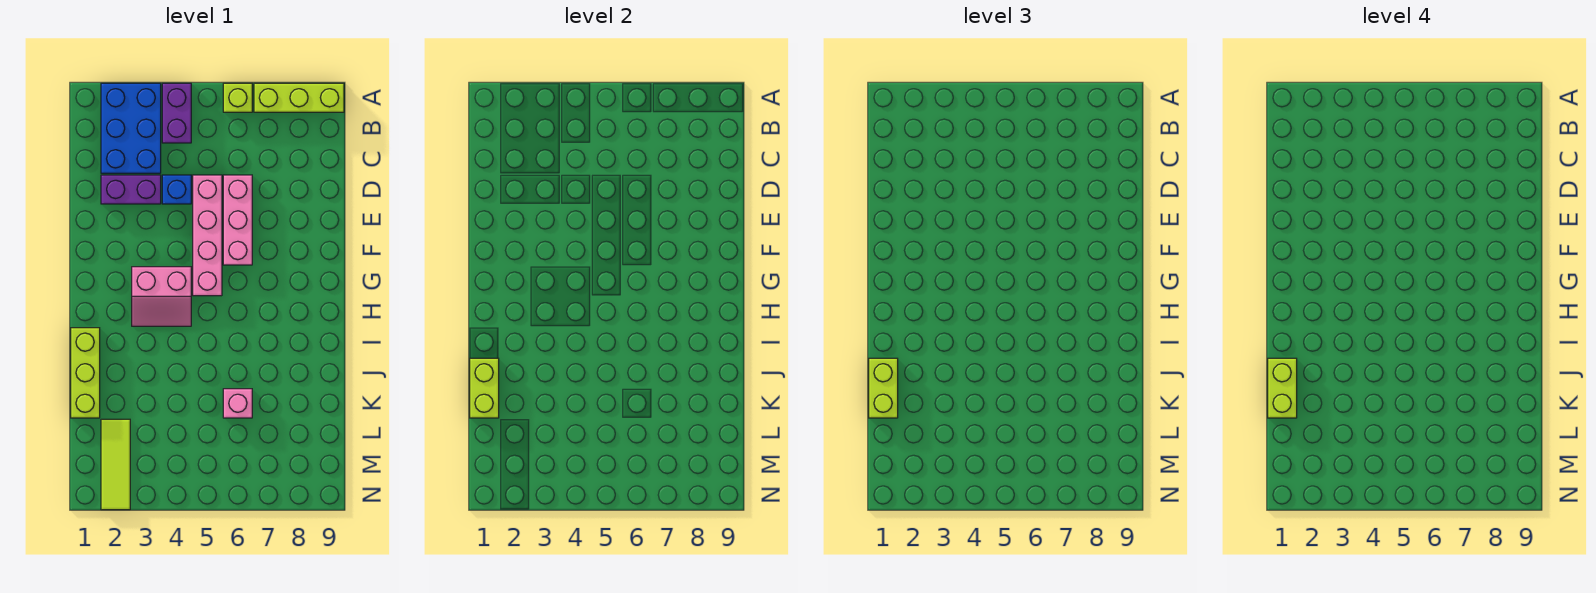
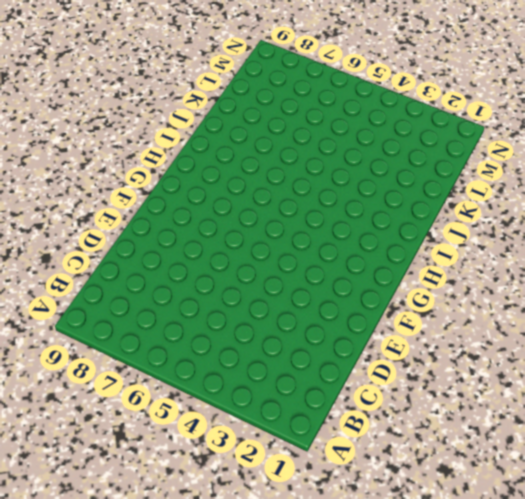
none -> blue brick A2:C3 level 1
none -> purple brick A4:B4 level 1
none -> lime brick A6 level 1

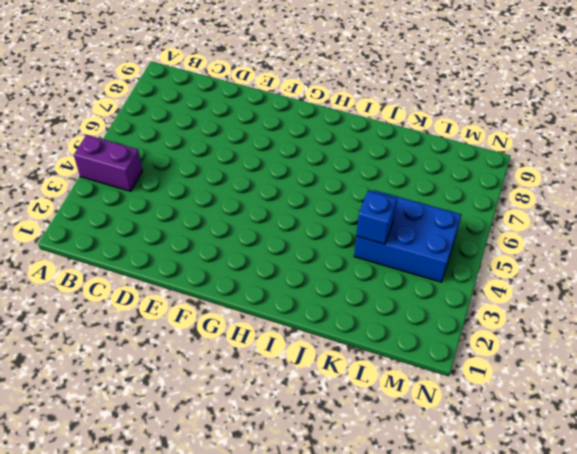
blue brick K4:M5 level 1 -> blue brick A2:C3 level 1
blue brick K4 level 2 -> blue brick D4 level 1
none -> lime brick A6 level 1
none -> lime brick A7:A9 level 1
none -> purple brick D2:D3 level 1

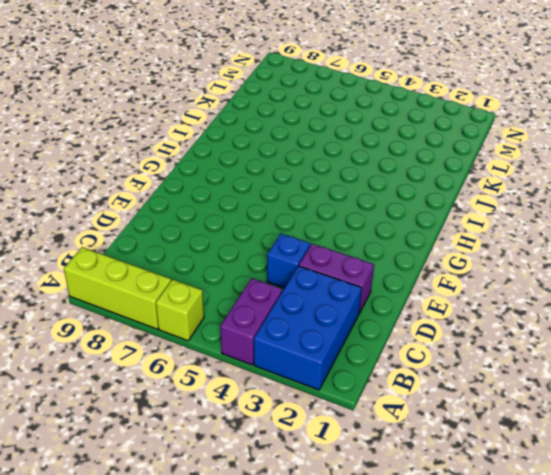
none -> pink brick D5:G5 level 1
none -> pink brick D6:F6 level 1
none -> pink slope G3:H4 level 1 top G

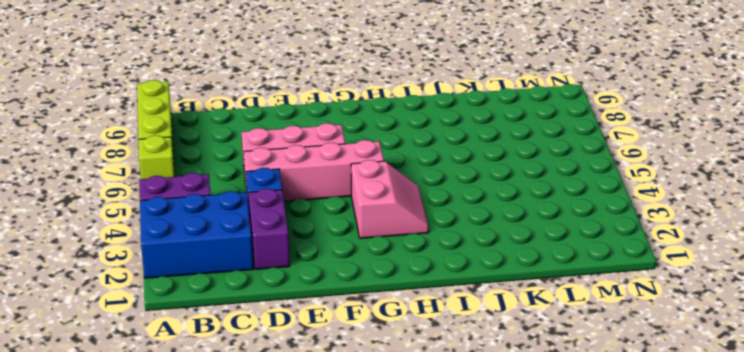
none -> lime brick I1:K1 level 1
none -> pink brick K6 level 1
none -> lime tile L2:N2 level 1

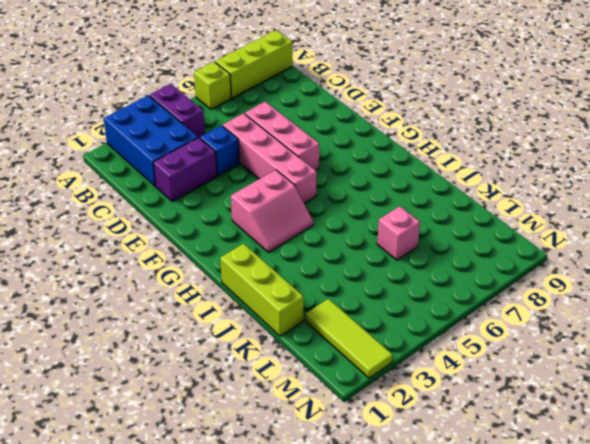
none -> lime brick J1:K1 level 2
none -> lime brick J1:K1 level 3
none -> lime brick J1:K1 level 4

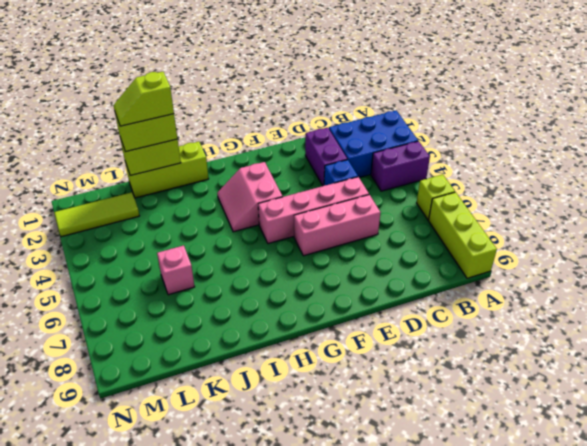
lime slope J1:K1 level 4 top J -> lime brick J1:K1 level 4

